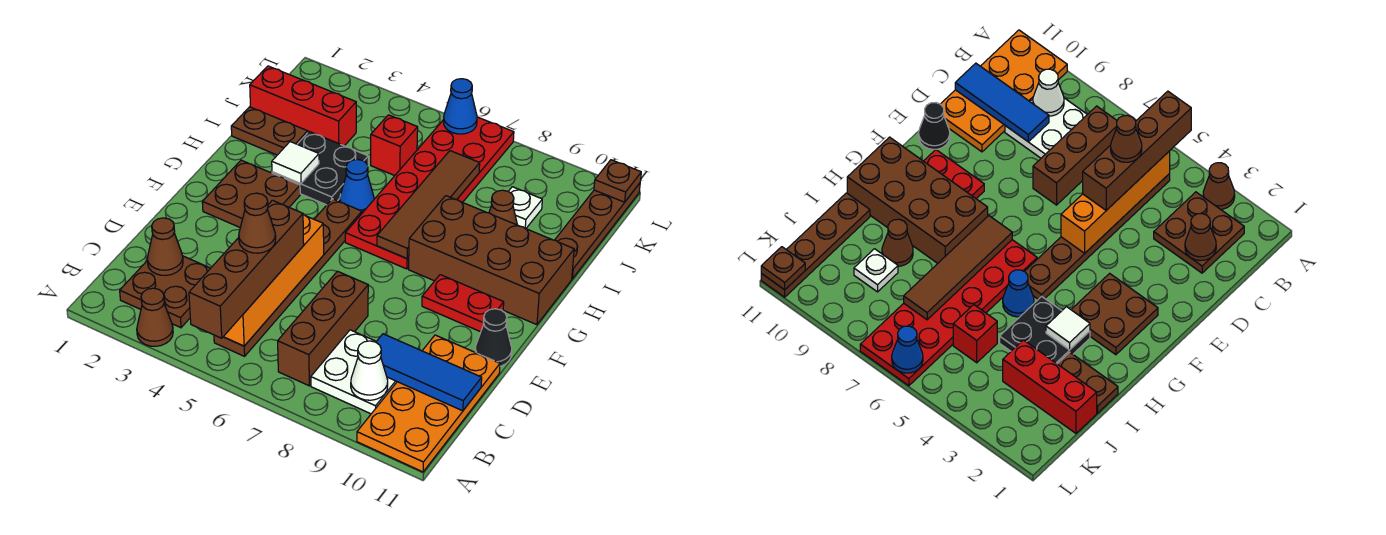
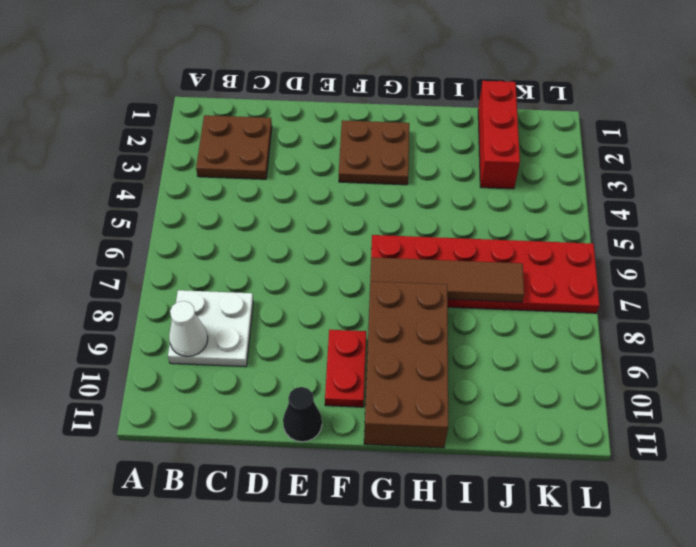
none -> brown cone A3 level 1
none -> orange plate A10:D11 level 1
none -> brown plate B5:G5 level 1

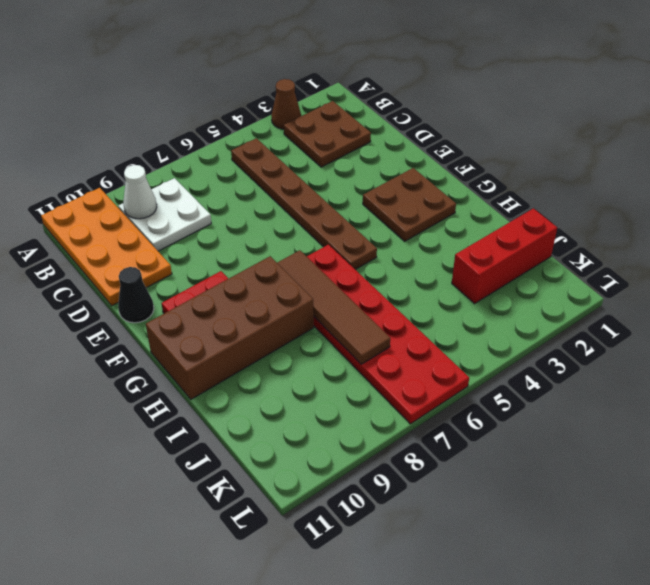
none -> brown brick B7:D7 level 1
none -> black plate H3:I4 level 1
none -> blue cone H5 level 1

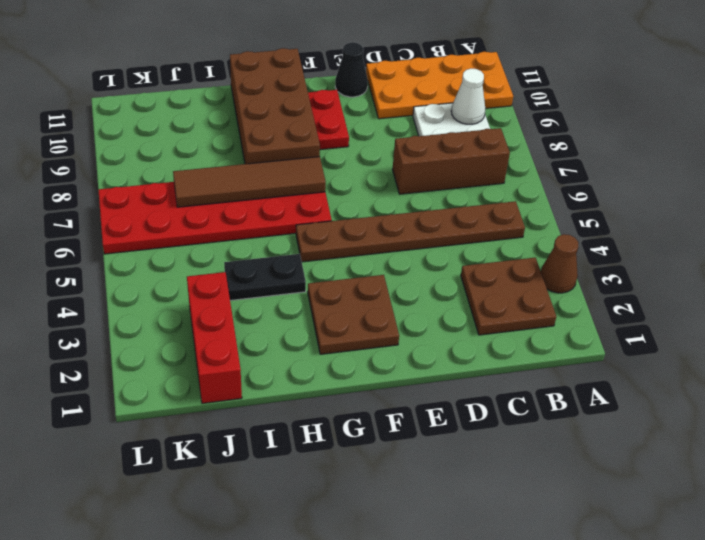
black plate H4:I4 level 1 -> black plate H3:I4 level 1
none -> blue cone H5 level 1
none -> brown plate I1:I2 level 1
none -> brown cone I9 level 1

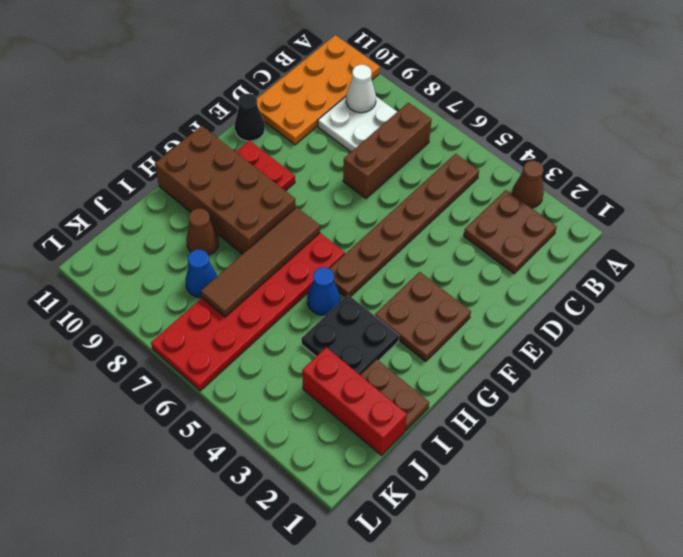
blue cone J8 level 1 -> blue cone L6 level 2
none -> brown plate I11:L11 level 1
none -> red brick J5 level 1
none -> white plate J9 level 1

